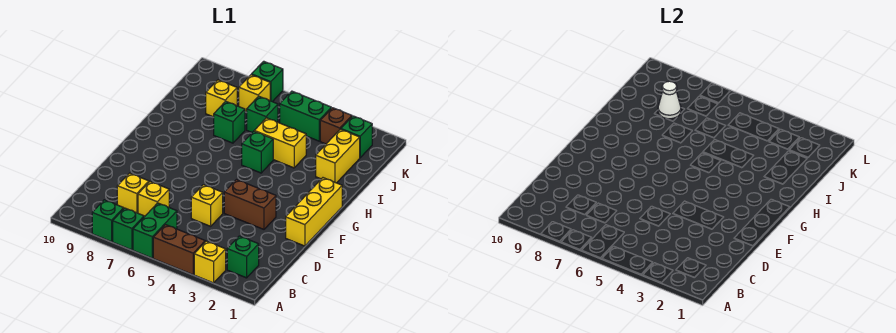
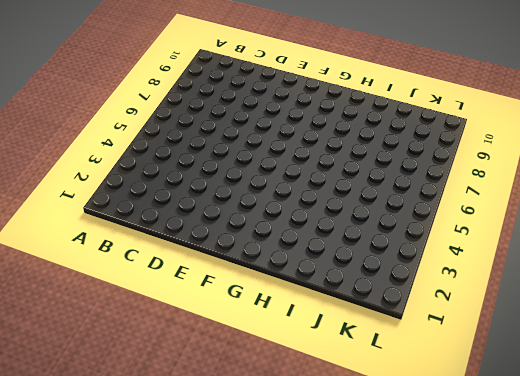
none -> yellow brick A3 level 1
none -> brown brick A4:A5 level 1
none -> green brick A6:B6 level 1

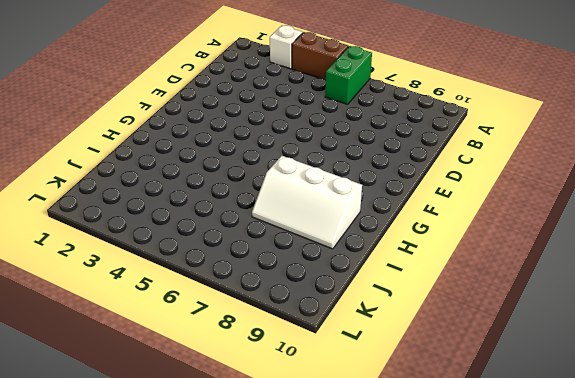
white brick A3 level 1 -> yellow brick A3 level 1
white slope H7:I9 level 1 top H -> green brick I7 level 1
none -> green brick A7 level 1
none -> green brick A8 level 1
none -> green brick B2 level 1

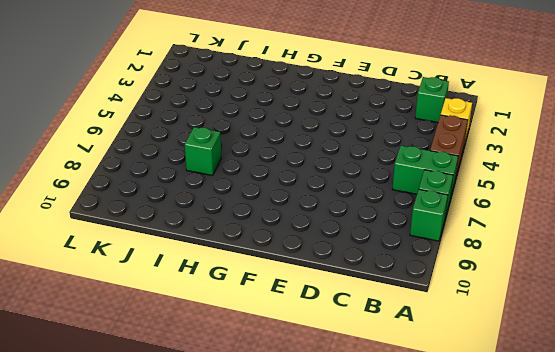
none -> yellow brick C7 level 1
none -> yellow brick C8 level 1
none -> yellow brick D5 level 1

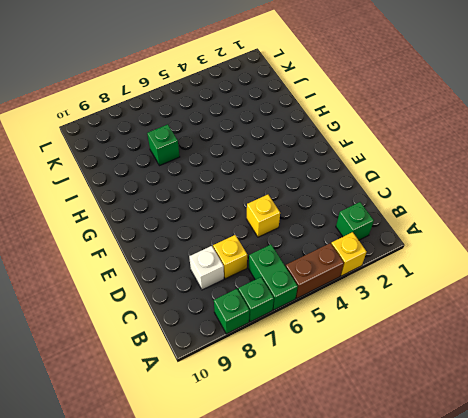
white brick C8 level 1 -> yellow brick C8 level 1
none -> yellow brick E1:G1 level 1
none -> brown brick E3:E4 level 1
none -> green brick H5 level 1

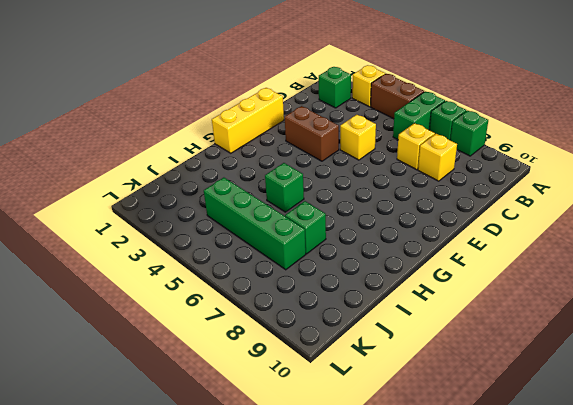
green brick J4:J7 level 1 -> green brick J6 level 1
none -> yellow brick I2:J2 level 1
none -> yellow brick I4:I5 level 1
none -> yellow brick J8 level 1

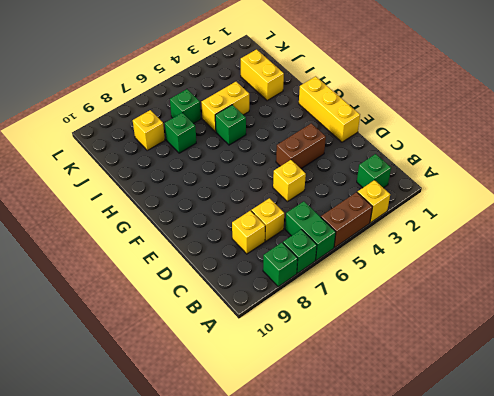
none -> green brick K2 level 1
none -> brown brick K3 level 1
none -> green brick K4:K5 level 1

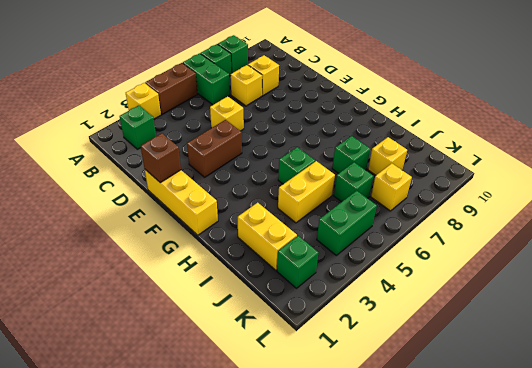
brown brick E1 level 2 -> brown brick K3 level 1
none -> green brick L7 level 1
none -> white cone J8 level 2

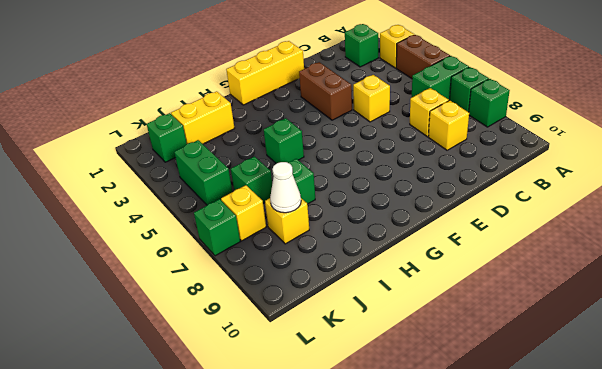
none -> yellow brick I4:I5 level 1
none -> brown brick K3 level 1

